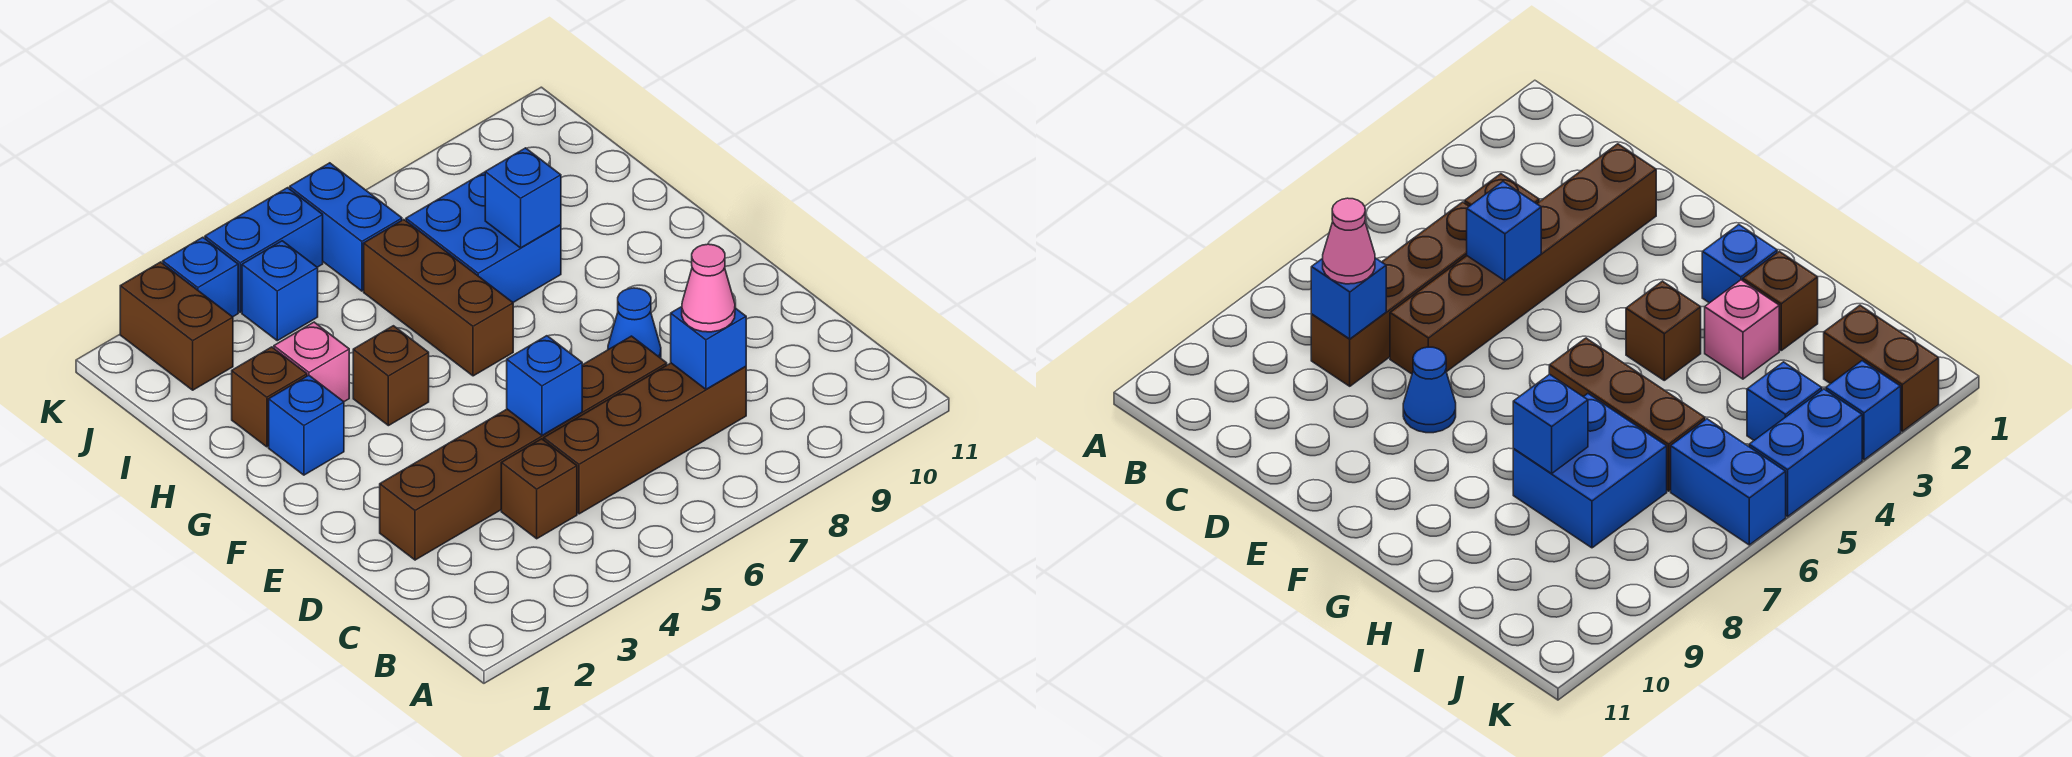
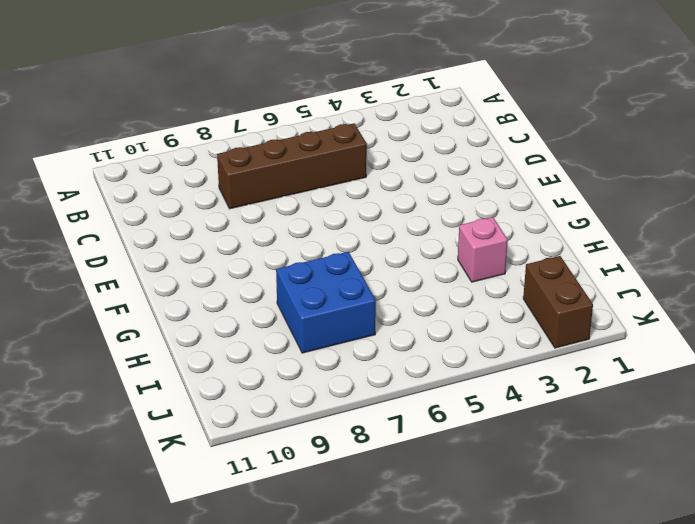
none -> brown brick C4 level 1
none -> brown brick D2:D7 level 1
none -> blue cone E8 level 1

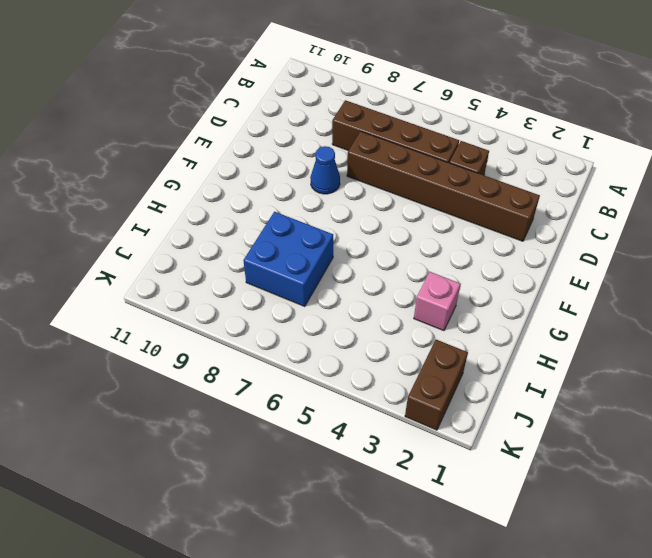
none -> blue brick G2 level 1
none -> brown brick G4 level 1
none -> brown brick G6:I6 level 1

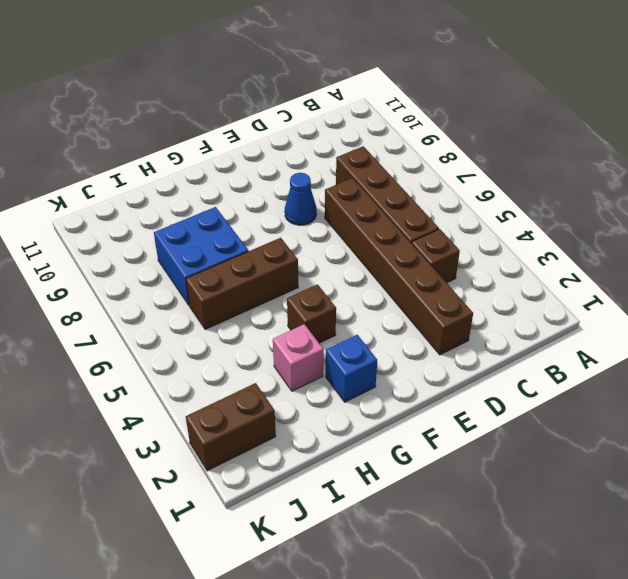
none -> brown brick H2 level 1
none -> blue brick J4 level 1
none -> blue brick J6:K6 level 1

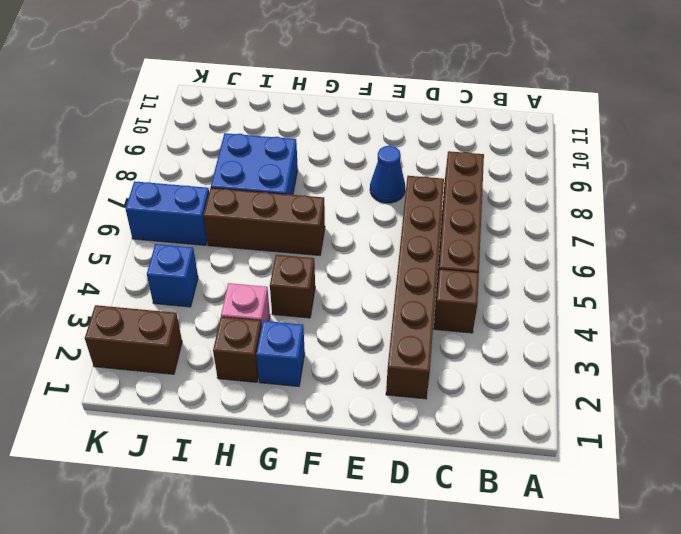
none -> blue brick K3 level 1
none -> blue brick K4:K5 level 1
none -> blue brick C8 level 2

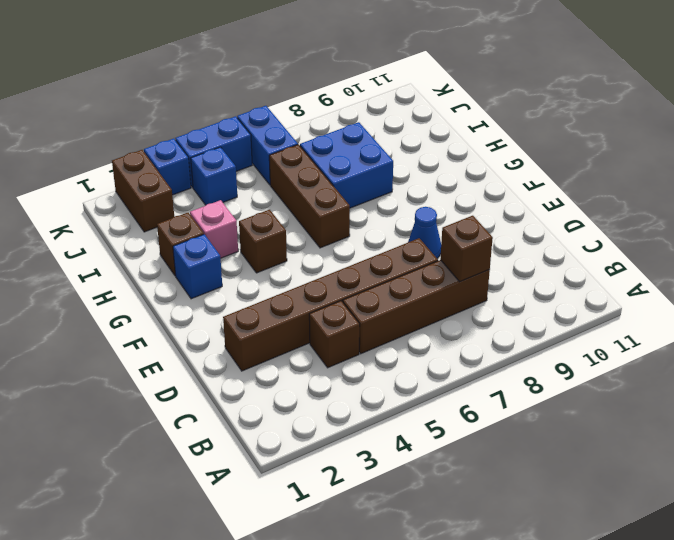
brown brick C8 level 2 -> blue brick C8 level 2
none -> blue brick D5 level 2
none -> blue brick H8 level 2
none -> pink cone C8 level 3

